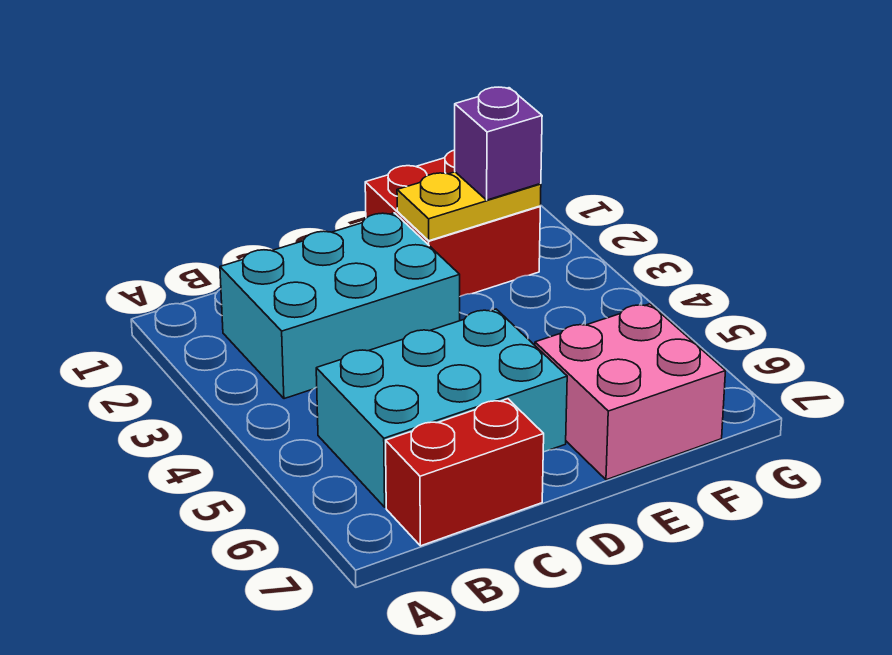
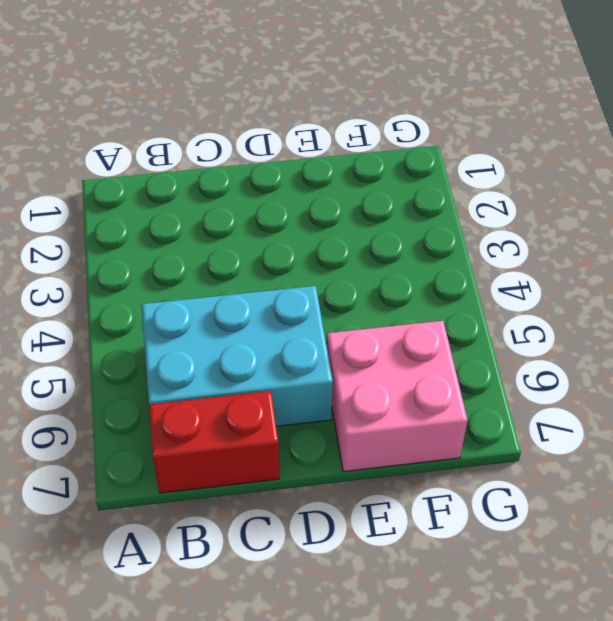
none -> cyan brick B2:D3 level 1
none -> red brick E1:F2 level 1

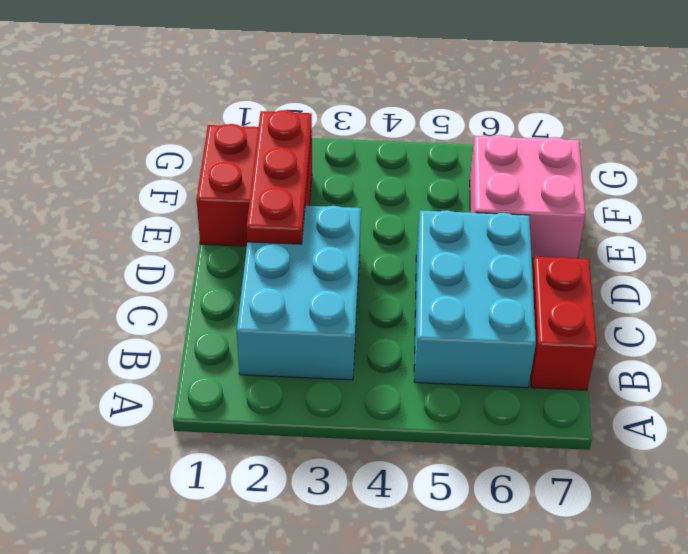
red plate D2:F2 level 2 -> yellow plate E2:F2 level 2
none -> purple brick F2 level 3

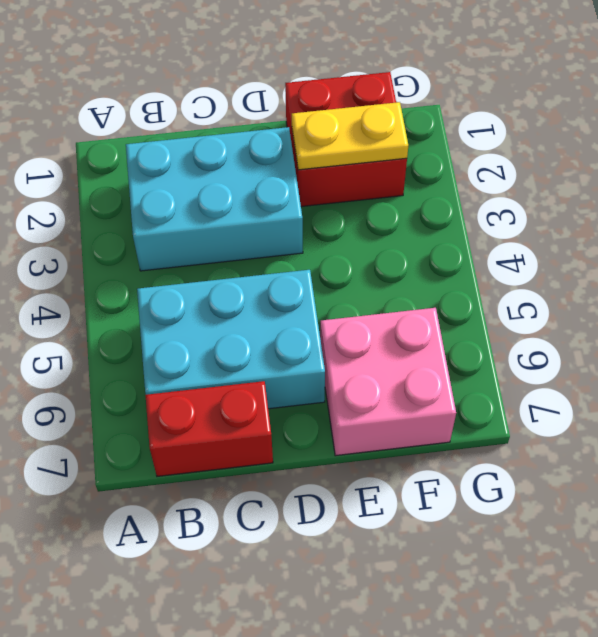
none -> purple brick F2 level 3

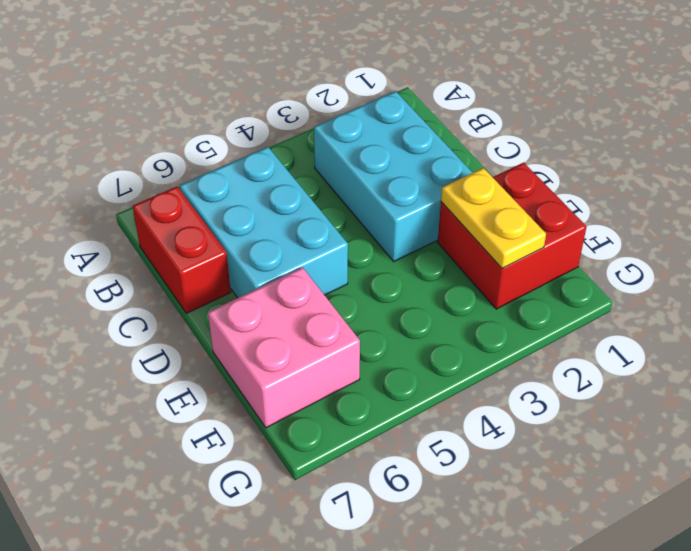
none -> purple brick F2 level 3

